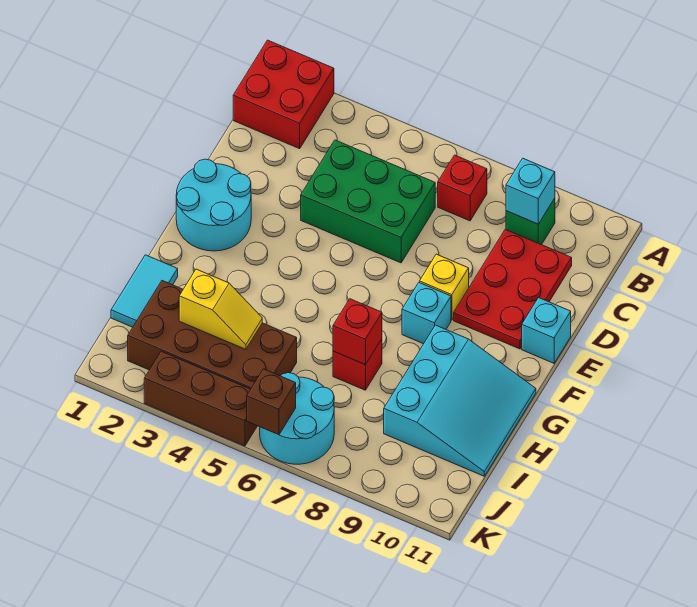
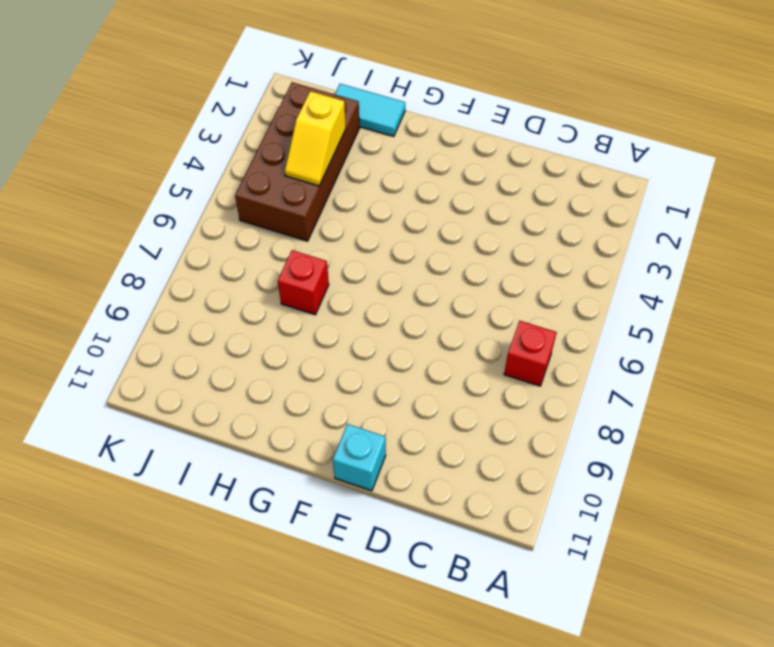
none -> red brick A1:B2 level 1
none -> green brick B9 level 1
none -> green brick C4:D6 level 1

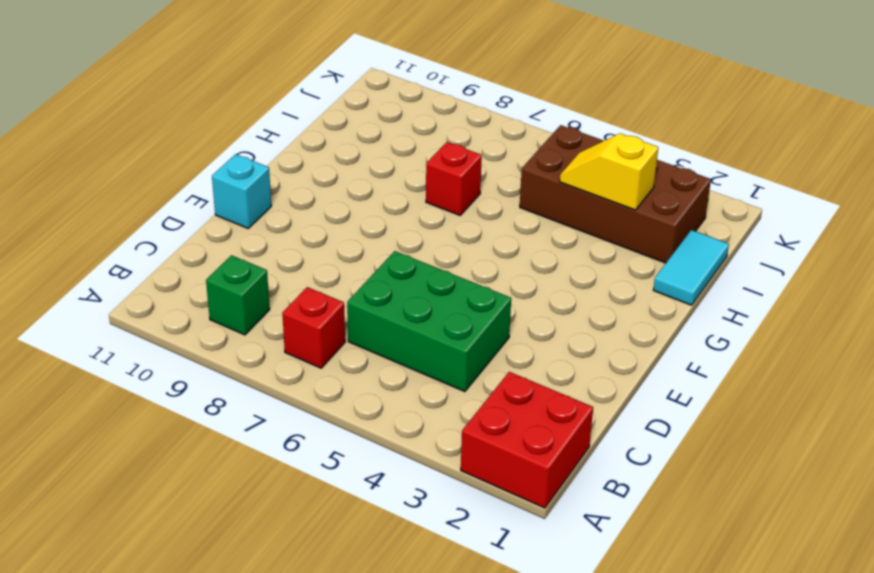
none -> red plate C9:E10 level 1
none -> cyan round brick E1:F2 level 1
none -> yellow brick E8 level 1

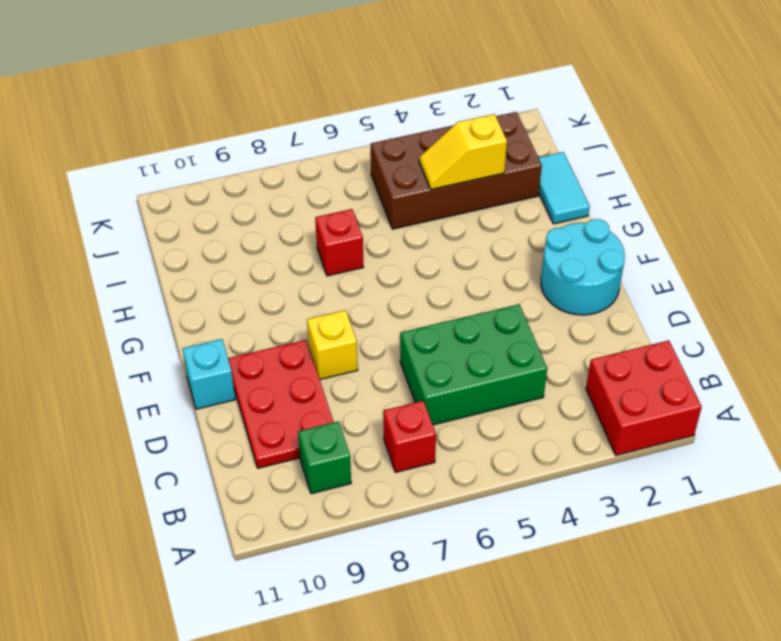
none -> cyan brick F8 level 1
none -> cyan slope G9:I11 level 1 top 9
none -> cyan round brick J6:K7 level 1

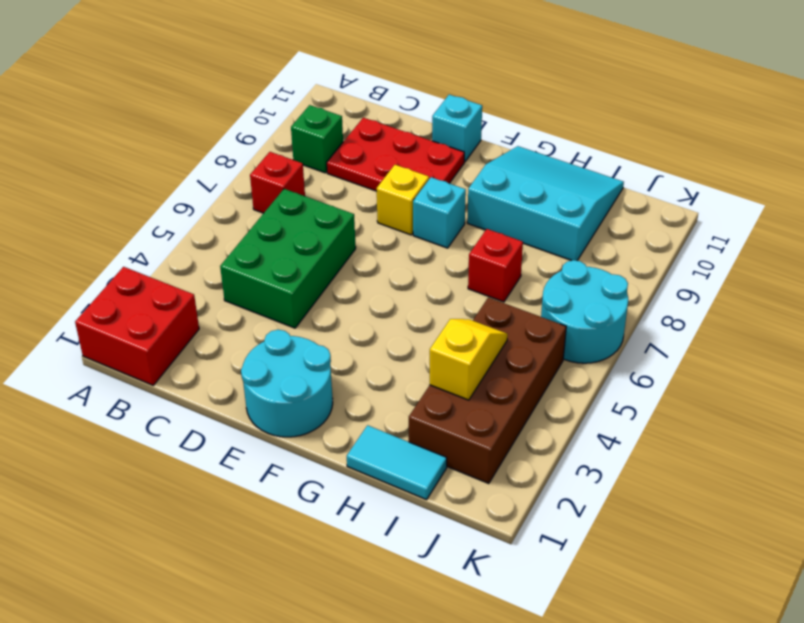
none -> brown brick K3:K5 level 1
none -> cyan brick B9 level 2
none -> red brick H7 level 2

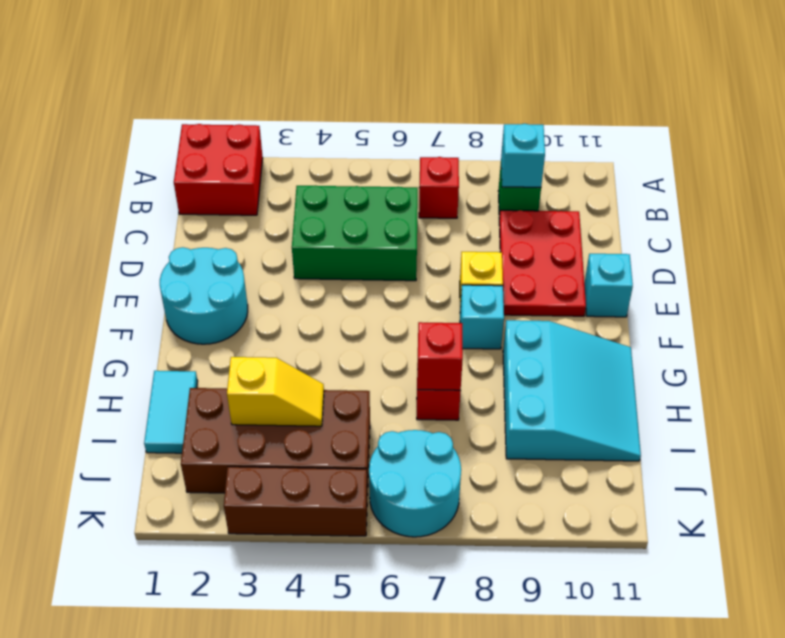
none -> brown brick K6 level 2

